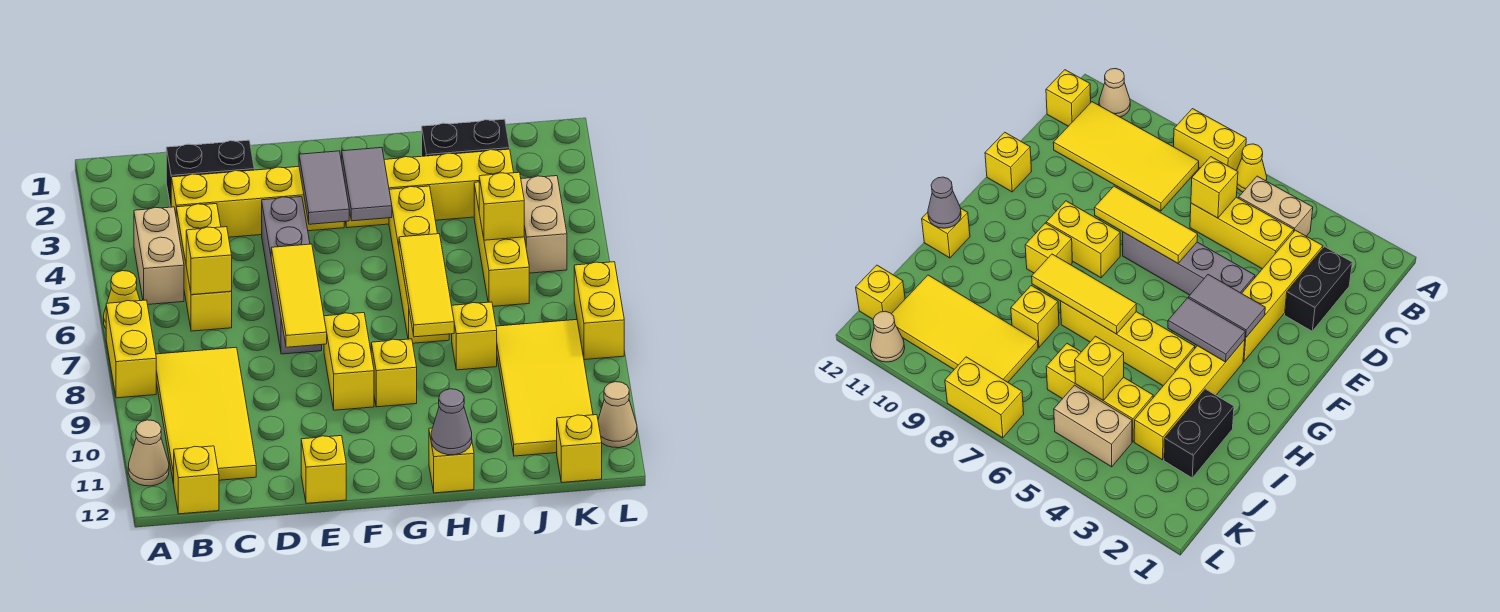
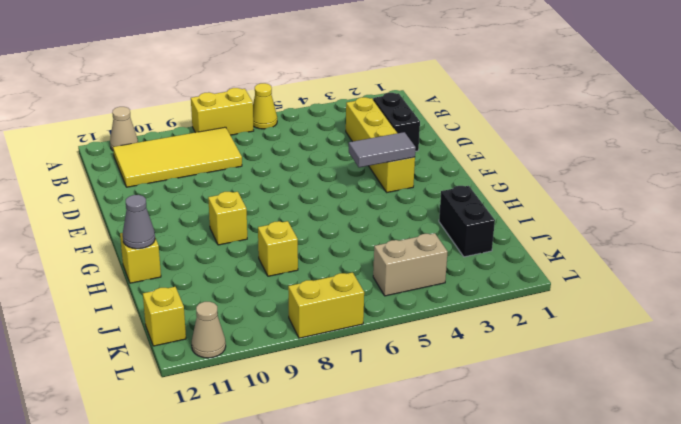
none -> tan brick B4:B5 level 1
none -> yellow brick B12 level 1
none -> yellow brick C4:C6 level 1
none -> grey brick E4:E7 level 1

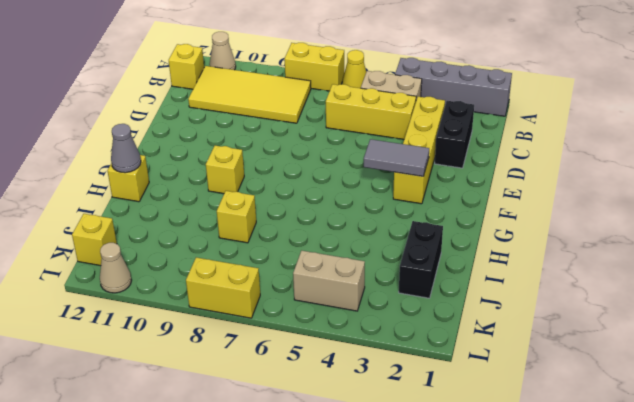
grey brick A1:A4 level 1 -> grey brick E4:E7 level 1
none -> yellow brick E12 level 1
none -> yellow brick F8:F9 level 1
none -> yellow brick G3:J3 level 1
none -> yellow brick H4:H7 level 1

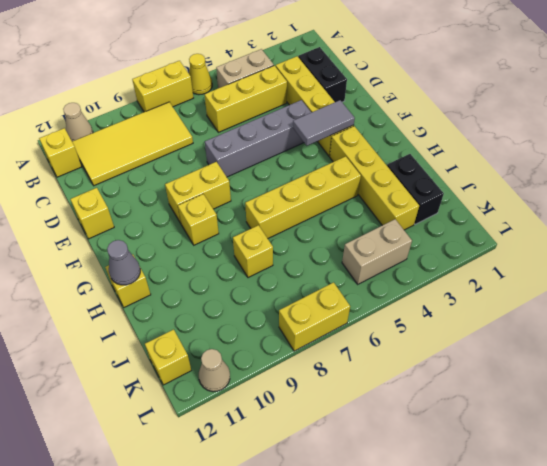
none -> yellow brick J4:J6 level 1
none -> yellow tile J8:K11 level 1
none -> yellow brick C6 level 2
none -> yellow tile E6:E8 level 2

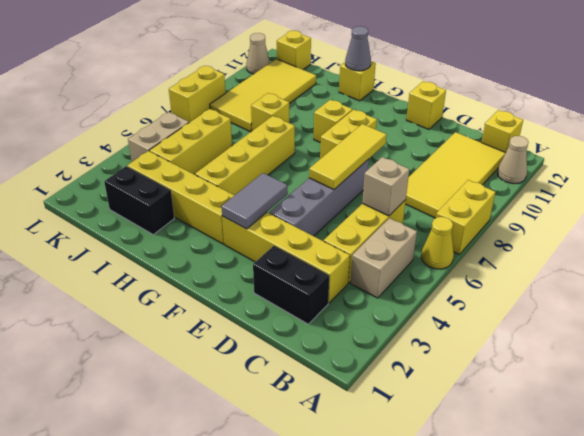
tan brick C6 level 2 -> yellow brick C6 level 2
none -> grey tile G3:G4 level 2
none -> yellow tile H6:H8 level 2
none -> yellow brick J5 level 2

